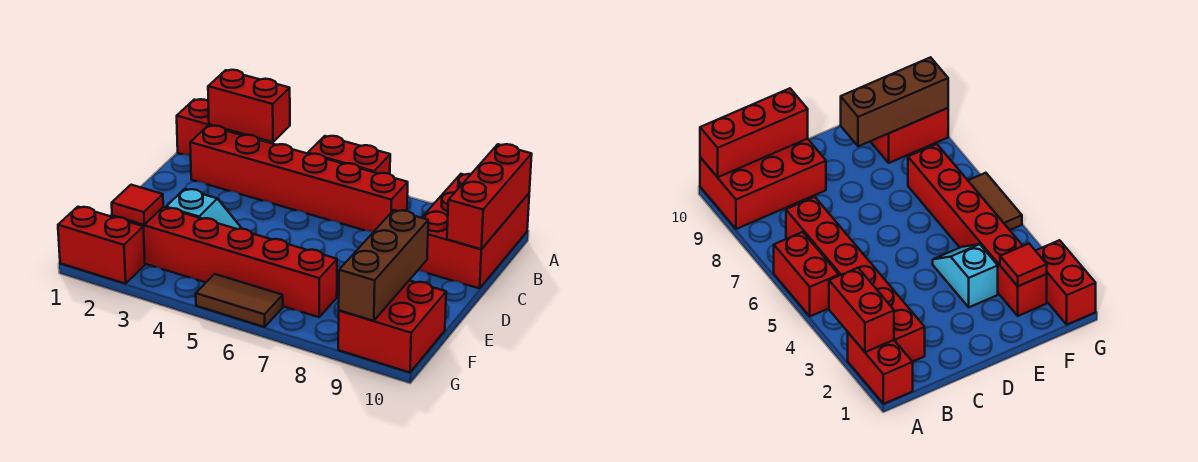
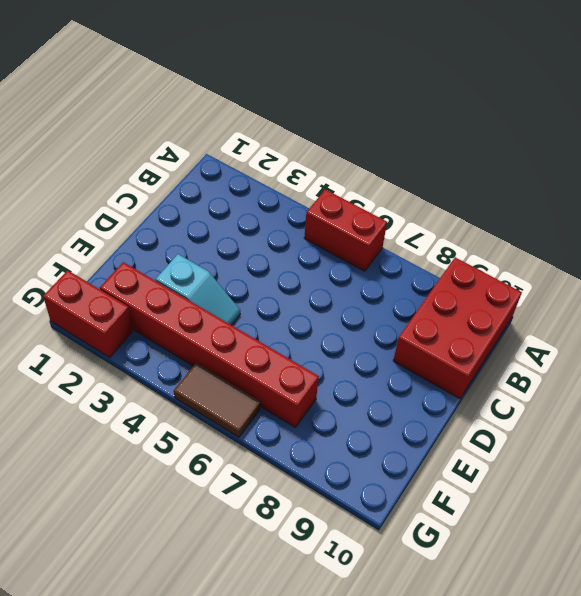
none -> red brick A1:A2 level 1
none -> red brick B2:B7 level 1
none -> red brick F9:G10 level 1

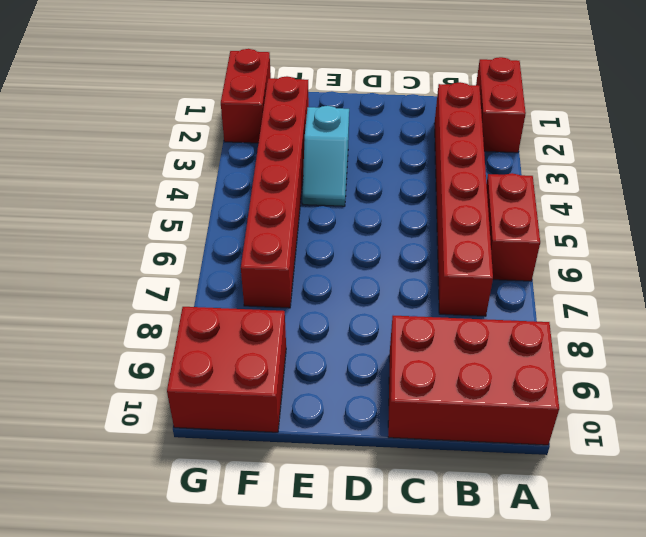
none -> brown tile G5:G6 level 1
none -> red brick A2:A3 level 2
none -> red brick A10:C10 level 2

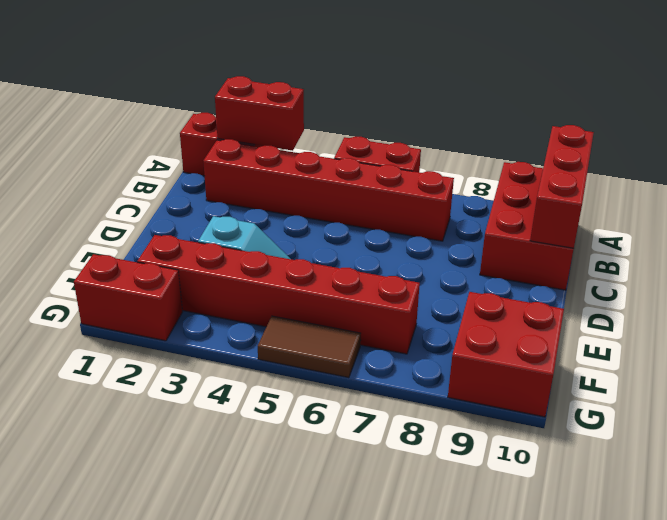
none -> brown brick E9:G9 level 2
none -> red tile F2 level 2

